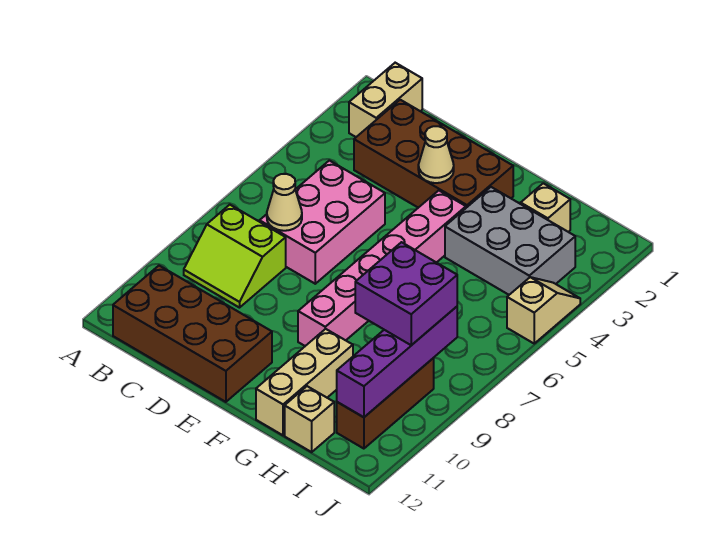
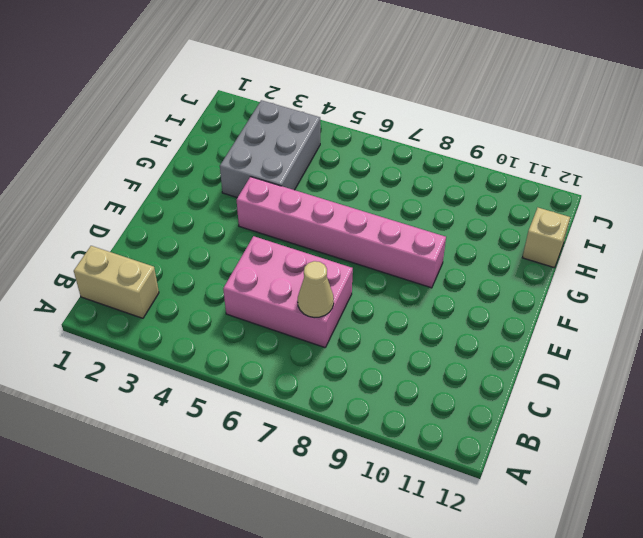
none -> lime slope B8:C9 level 1 top 8
none -> brown brick B11:E12 level 1
none -> brown brick C2:F3 level 1

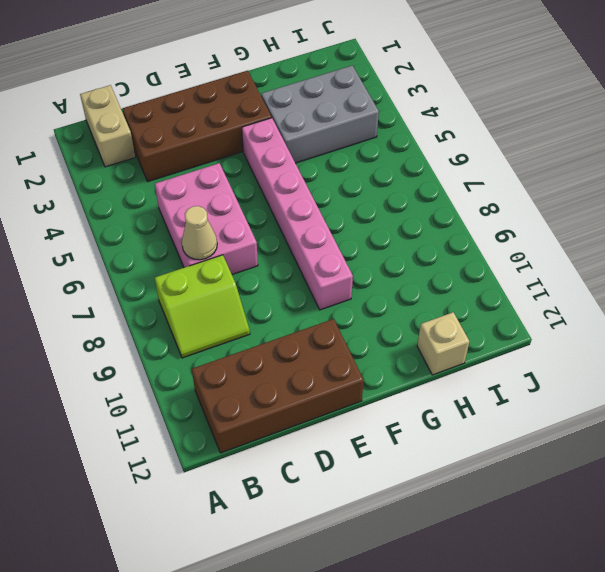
none -> tan brick G10:G12 level 1
none -> tan brick H2 level 1
none -> brown brick I9:I11 level 1

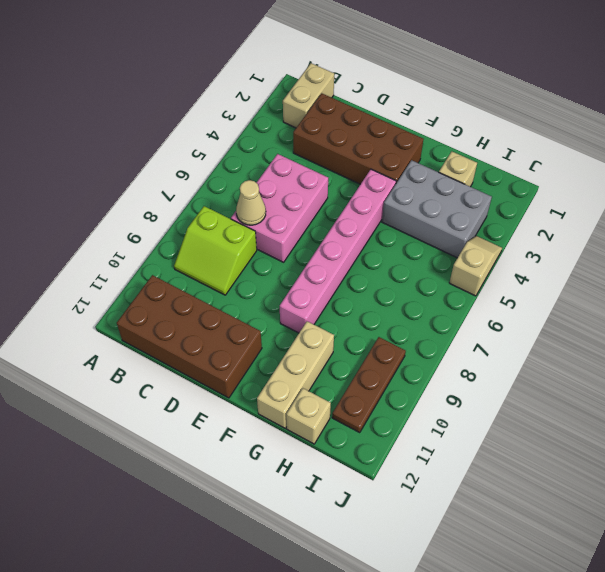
brown plate I9:I11 level 1 -> brown brick I9:I11 level 1
none -> tan cone E3 level 2
none -> purple brick I8:I11 level 2
none -> purple brick H8:I9 level 3

